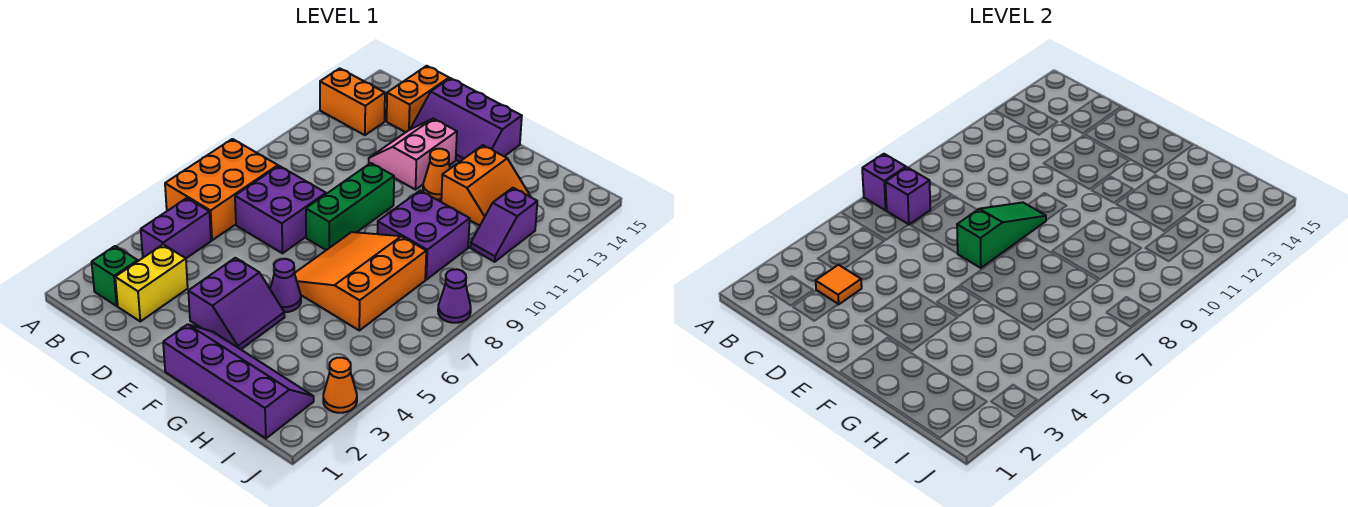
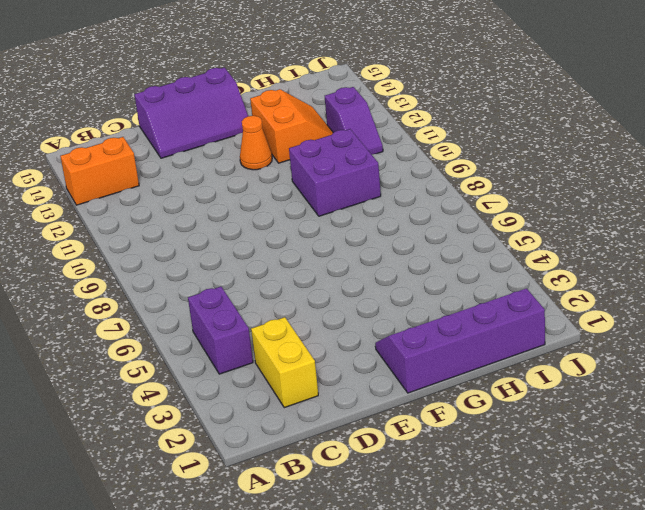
none -> orange brick A6:B8 level 1
none -> green brick B2 level 1
none -> purple brick C7:D8 level 1

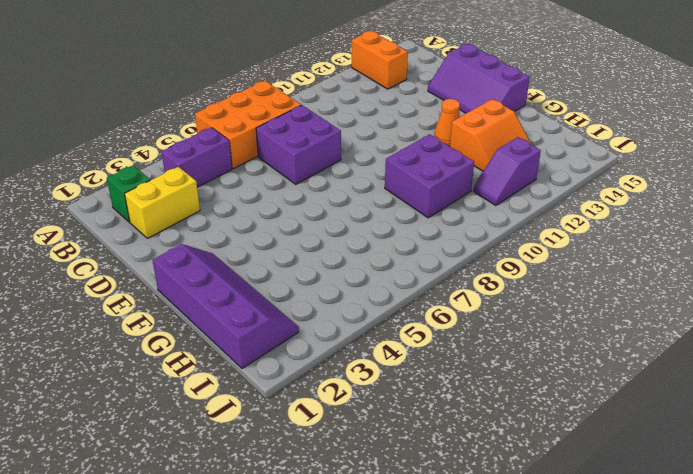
none -> orange brick C14:C15 level 1
none -> pink slope D12:E13 level 1 top E
none -> purple slope E3:F4 level 1 top E

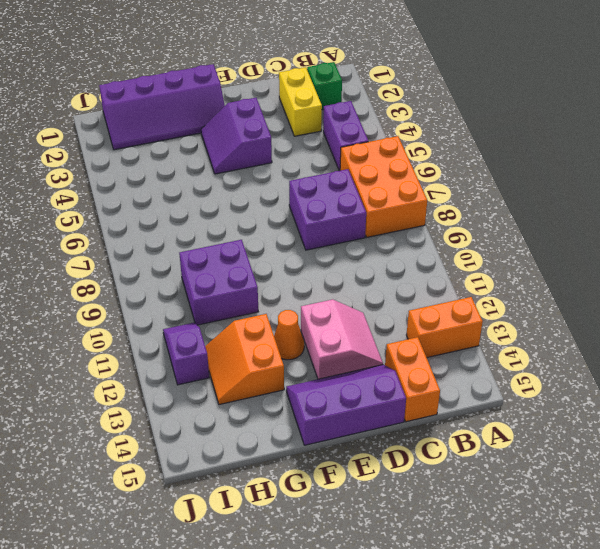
none -> green brick E8:E10 level 1
none -> purple cone F5 level 1
none -> orange slope F6:H8 level 1 top H

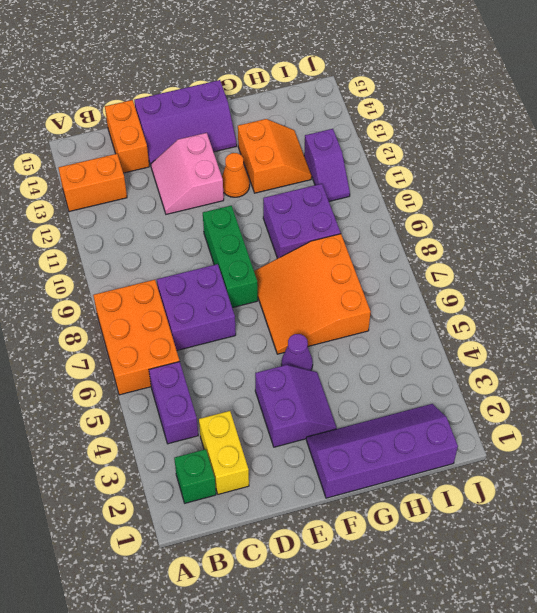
none -> orange cone J3 level 1
none -> purple cone J8 level 1
none -> purple brick A7 level 2

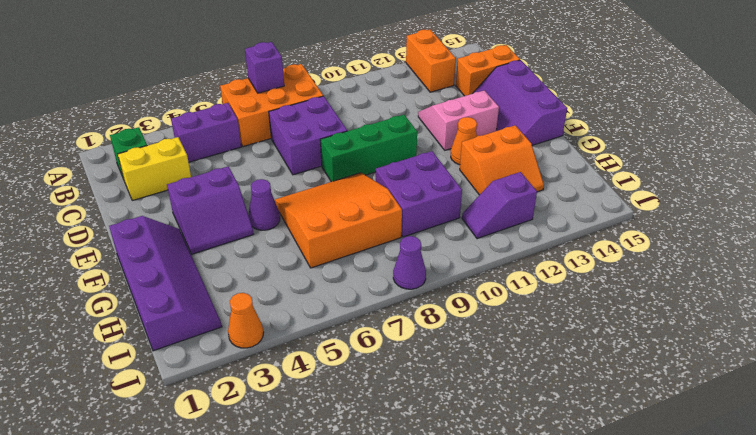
none -> purple brick B7 level 2
none -> orange tile C3 level 2
none -> green slope E7:E9 level 2 top 7

